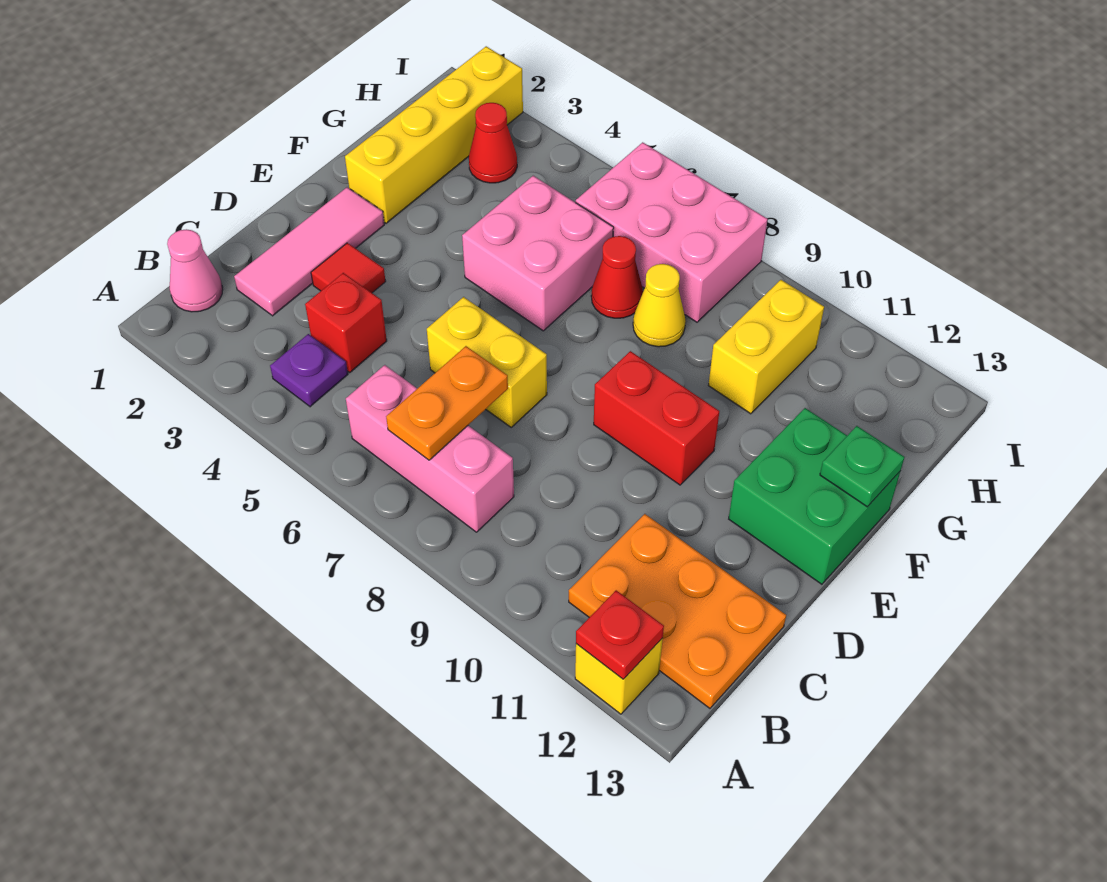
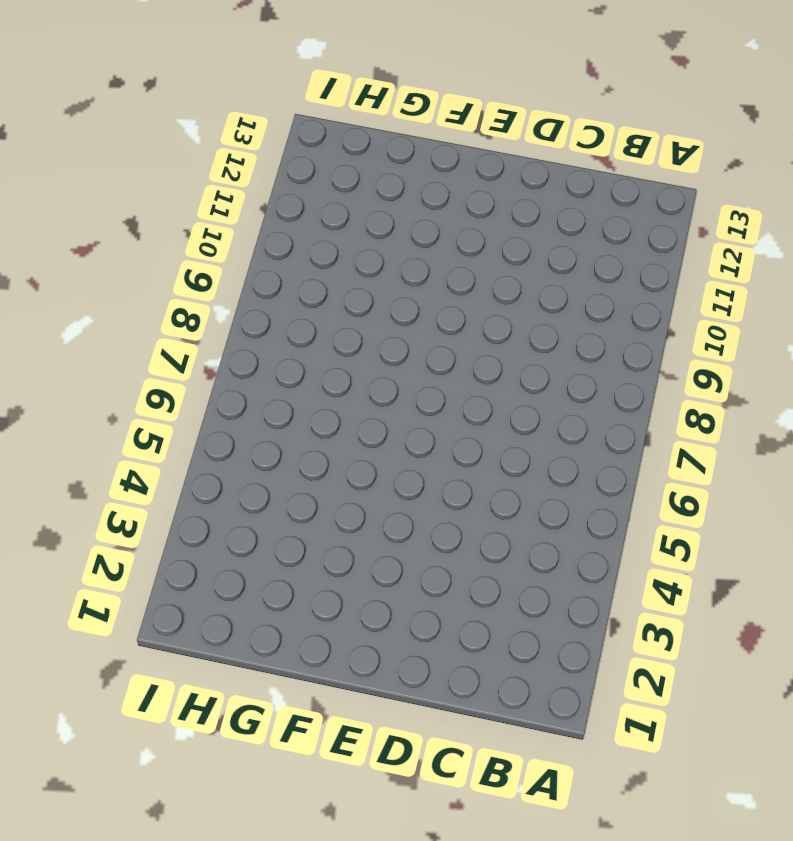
none -> yellow brick A12 level 1
none -> pink cone B1 level 1
none -> purple plate B4 level 1

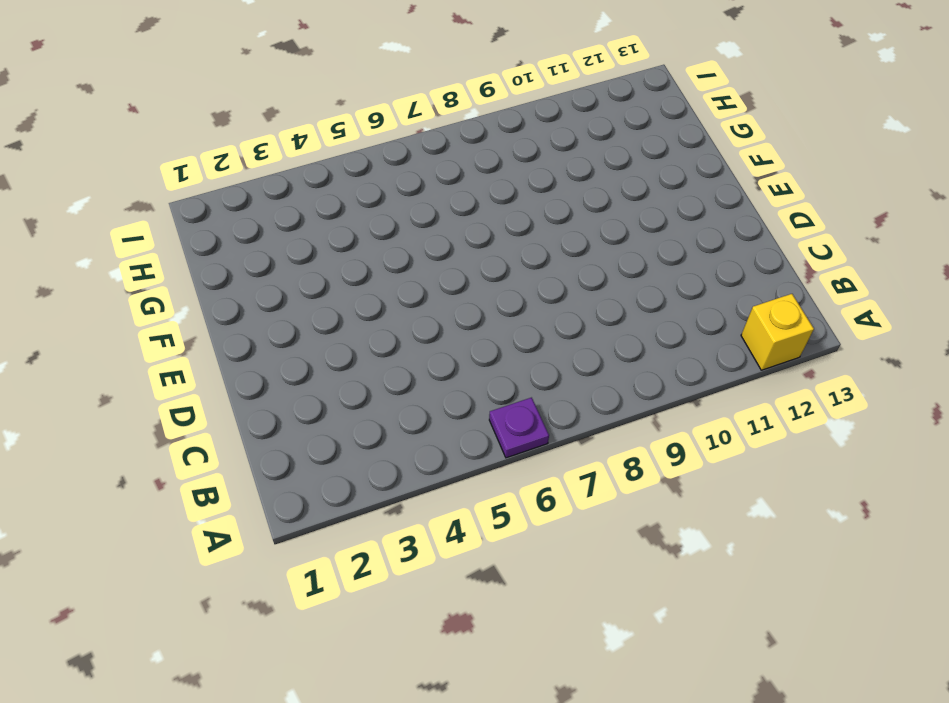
purple plate A6 level 1 -> purple plate B4 level 1
none -> pink cone B1 level 1
none -> pink brick B6:B8 level 1
none -> orange plate B11:C13 level 1

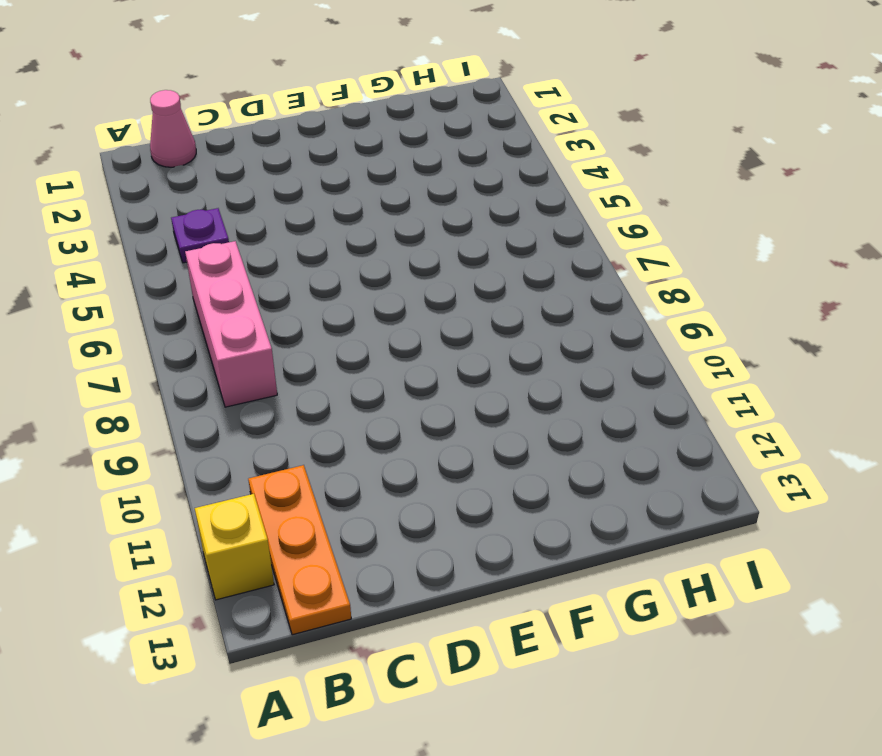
orange plate B11:B13 level 1 -> orange plate B11:C13 level 1
none -> pink tile C2:E2 level 1
none -> red brick C4 level 1
none -> red tile D3 level 1

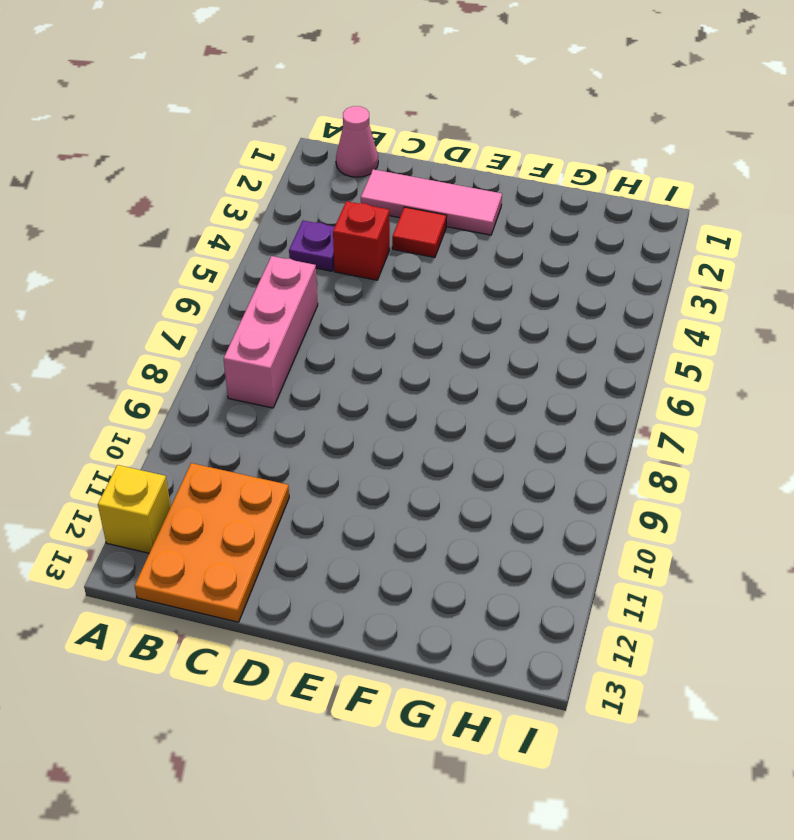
none -> yellow brick D6:D7 level 1
none -> red brick E9:E10 level 1
none -> green brick E12:F13 level 1

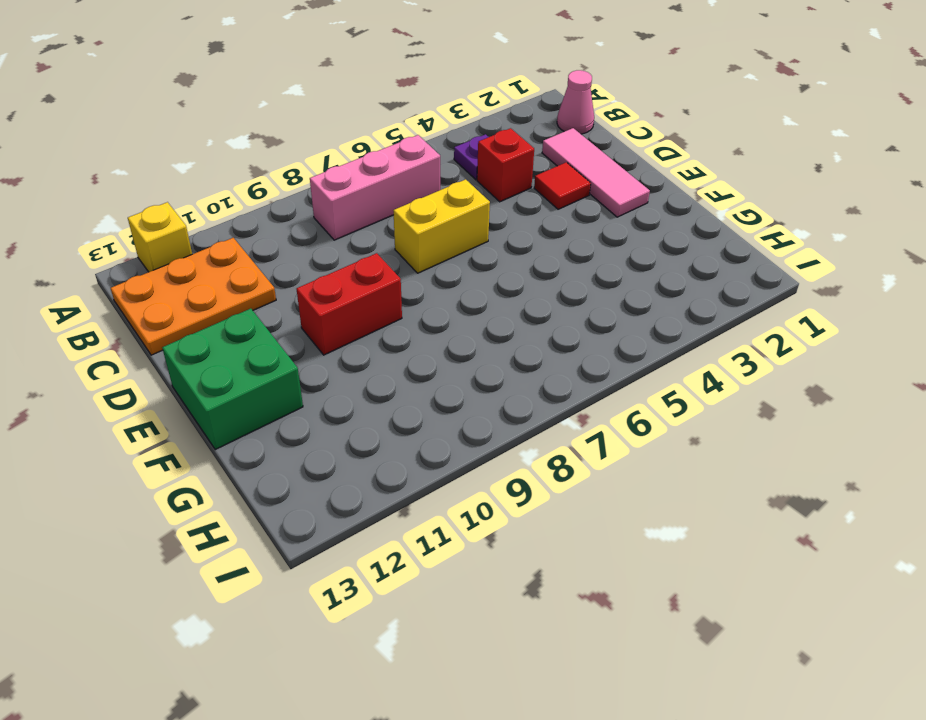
none -> yellow brick F2:I2 level 1
none -> pink brick F5:G6 level 1
none -> red cone G7 level 1

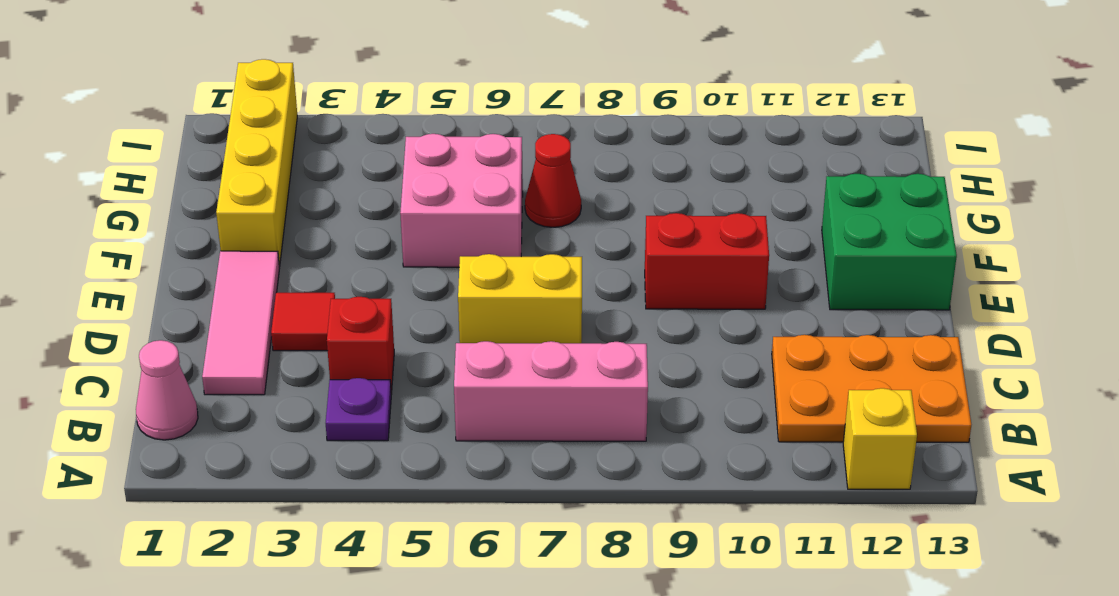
none -> yellow cone G8 level 1
none -> yellow brick G10:H10 level 1
none -> red cone H3 level 1

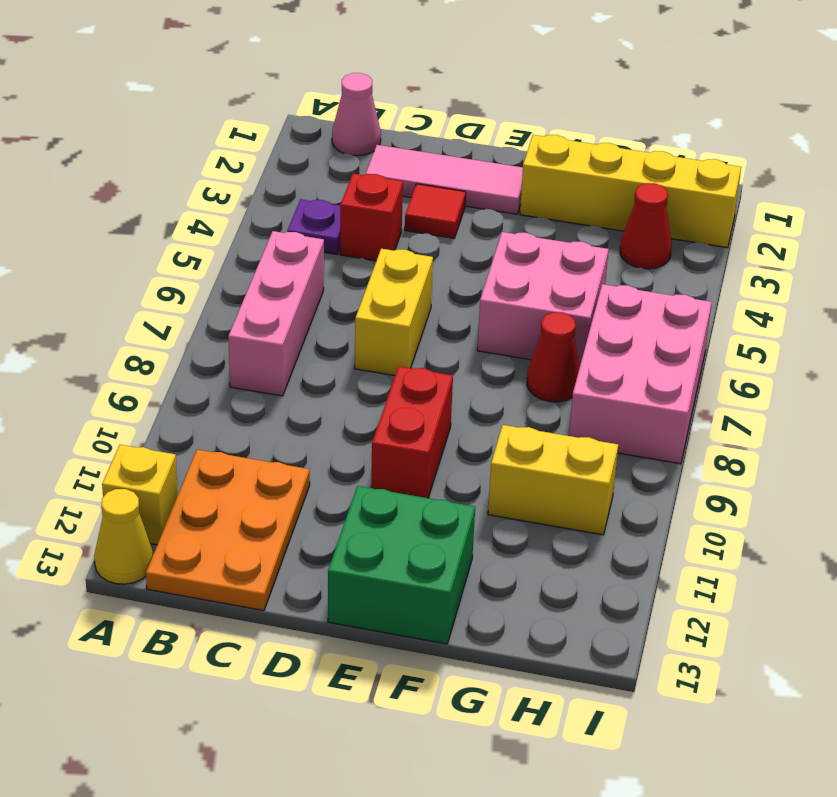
yellow cone A13 level 1 -> yellow cone G8 level 1
none -> red plate A12 level 2
none -> orange plate B7:C7 level 2
none -> green plate F13 level 2

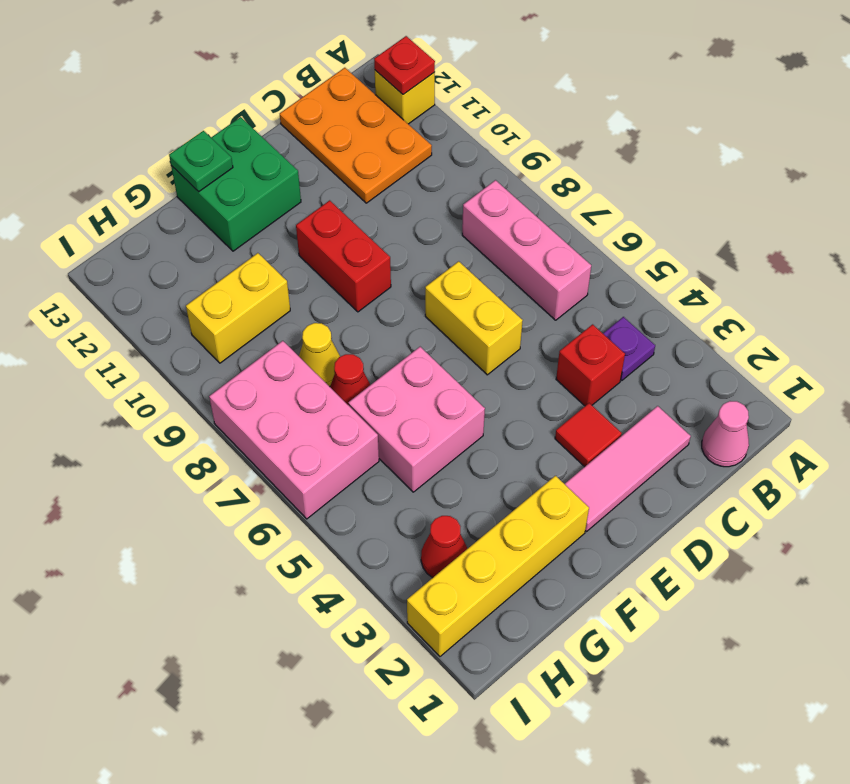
none -> orange plate B7:C7 level 2

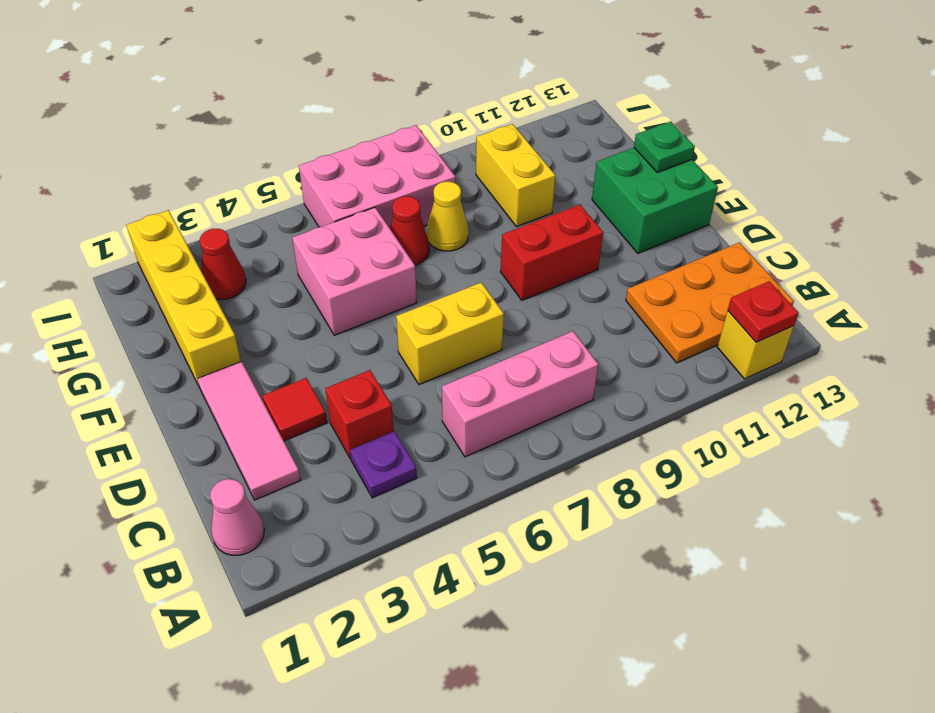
none -> orange plate B7:C7 level 2

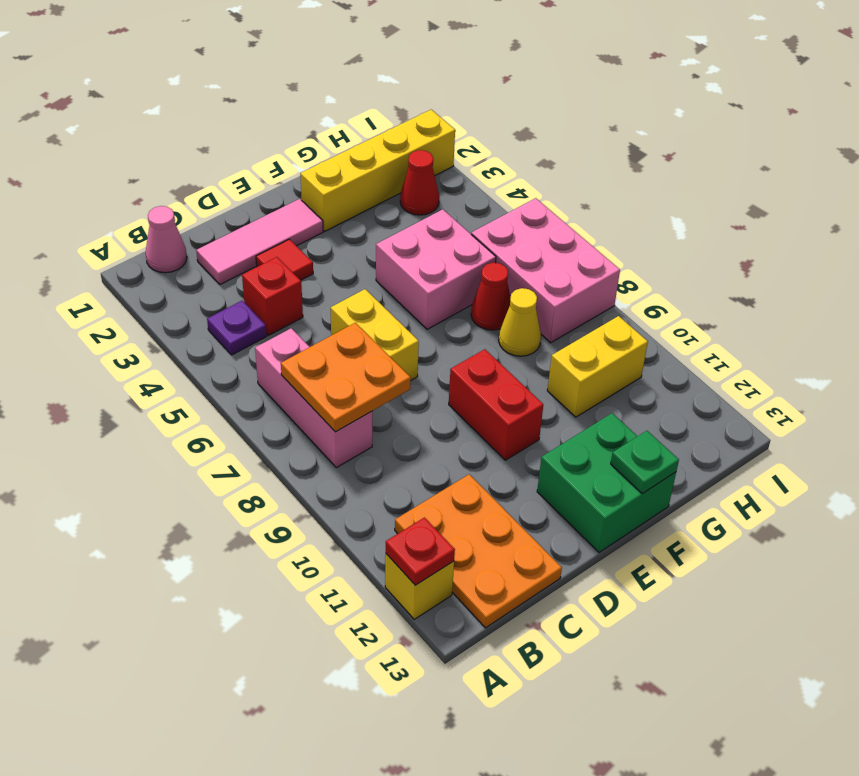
orange plate B7:C8 level 2 -> orange plate B7:C7 level 2

